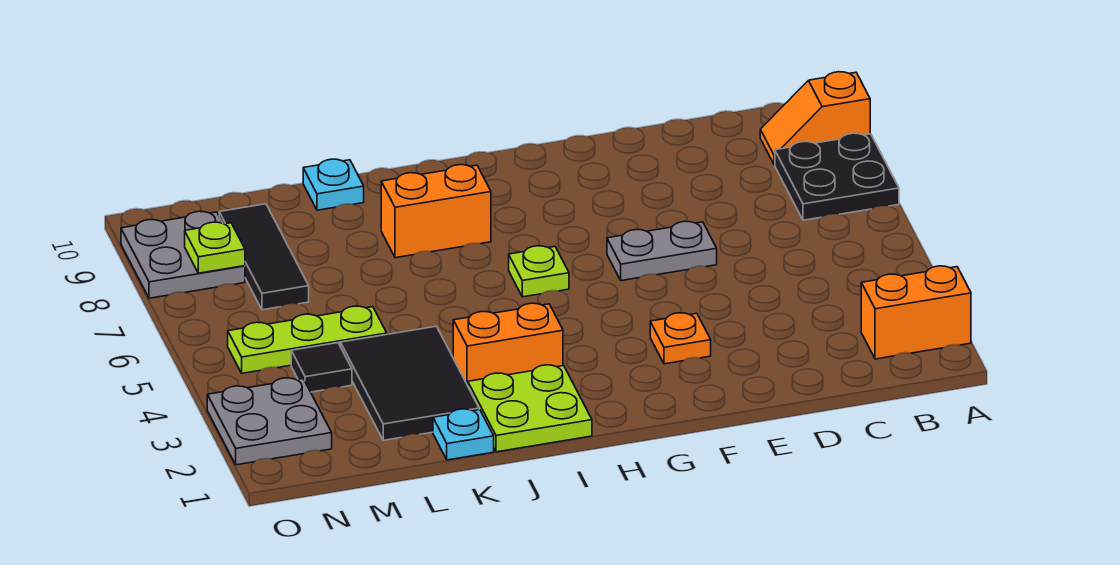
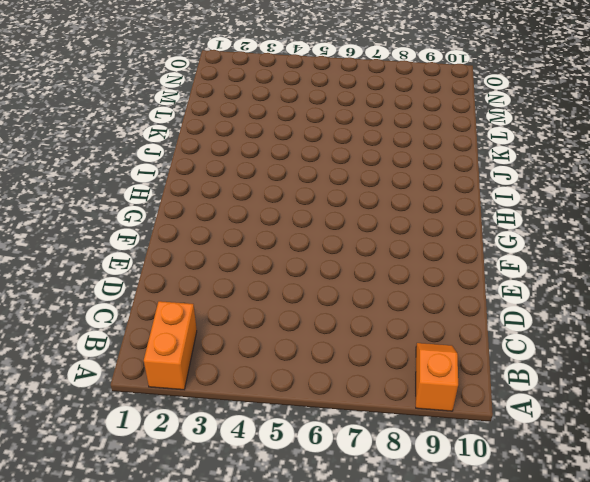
none -> black plate A7:B8 level 1
none -> grey plate E6:F6 level 1
none -> orange plate F3 level 1

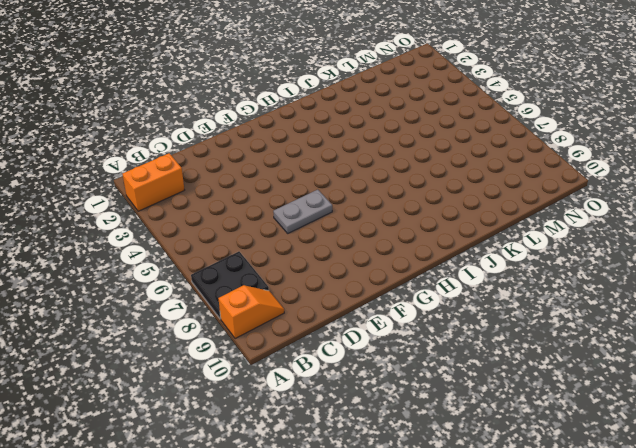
none -> orange plate F3 level 1
none -> lime plate H6 level 1
none -> lime plate I1:J2 level 1

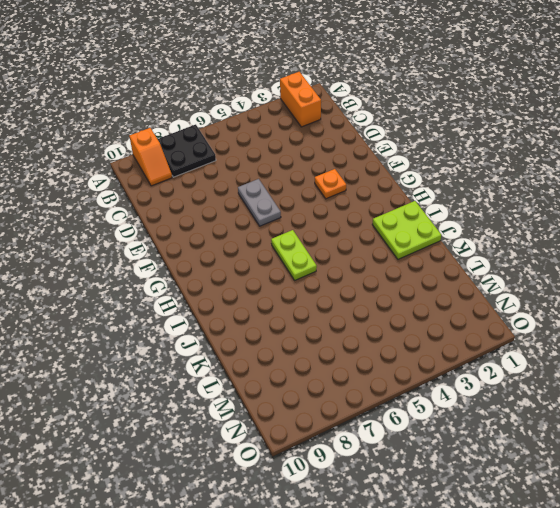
lime plate H6:I6 level 1 -> lime plate H6 level 1
none -> orange brick I3:J3 level 1
none -> orange brick I8:J8 level 1
none -> cyan plate K1 level 1

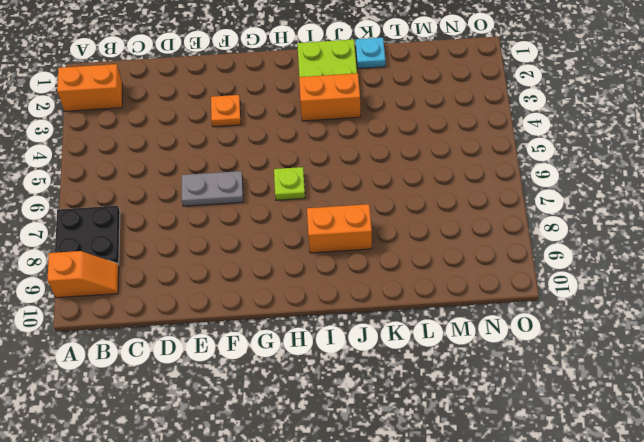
none -> black tile K2:L4 level 1
none -> cyan plate K10 level 1
none -> lime plate L5:N5 level 1

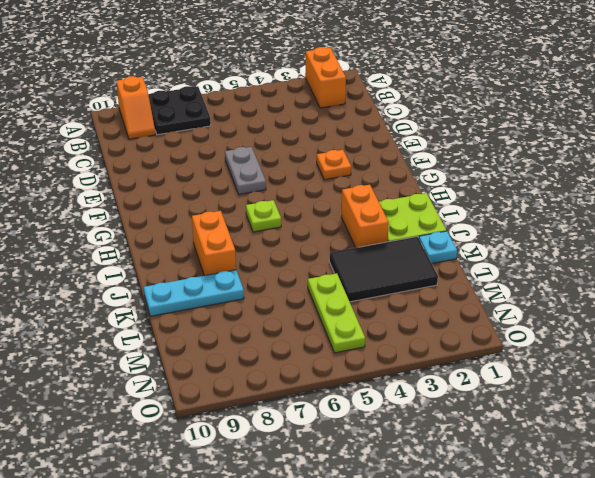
cyan plate K8:K10 level 1 -> cyan plate K10 level 1
none -> black tile M4 level 1
none -> black tile M7:M9 level 1
none -> grey plate N2:O3 level 1

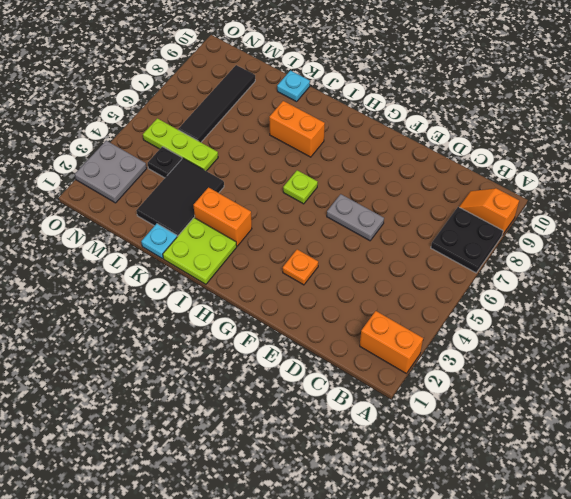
black plate M4 level 1 -> black tile M4 level 1
black tile M6:M9 level 1 -> black tile M7:M9 level 1
none -> grey plate N8:O9 level 1
none -> lime plate N8 level 2

